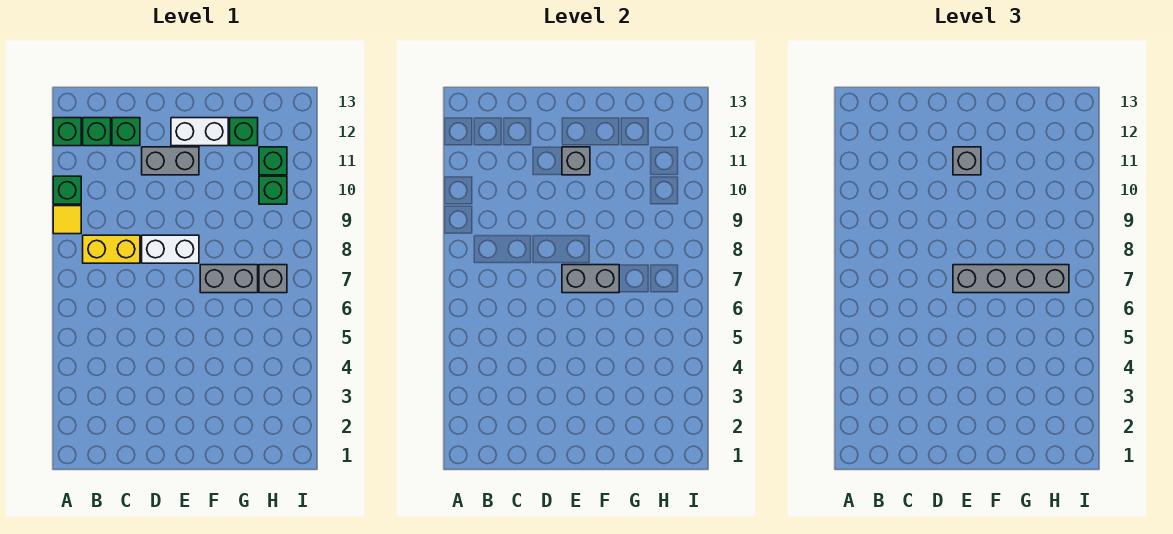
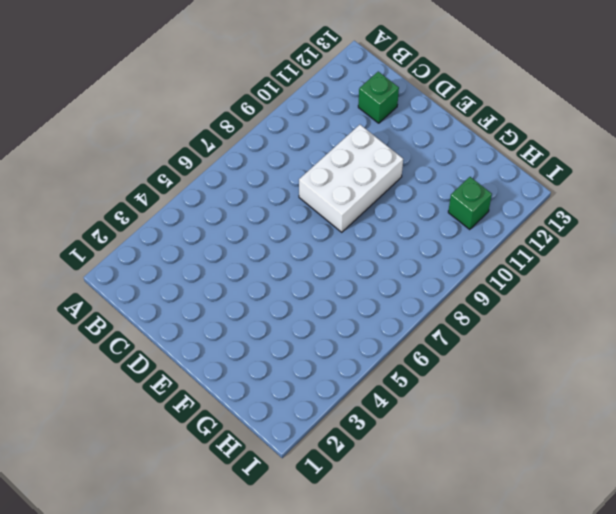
white brick D8:E10 level 1 -> white brick D8:E8 level 1
none -> yellow tile A9 level 1
none -> green brick A10 level 1
none -> green brick A12 level 1

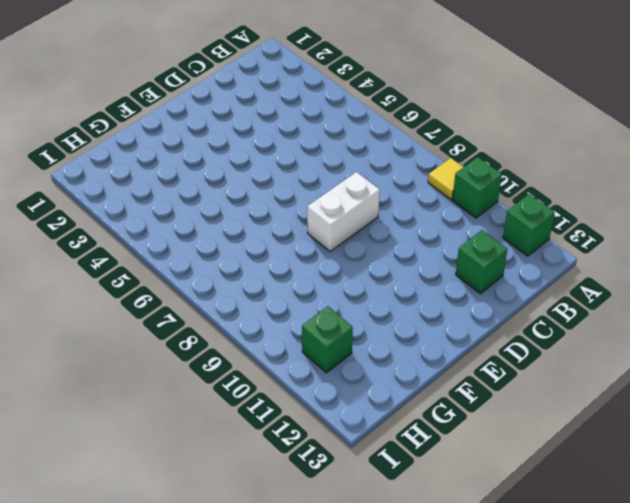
none -> yellow brick B8:C8 level 1
none -> green brick B12 level 1
none -> grey brick D11:E11 level 1

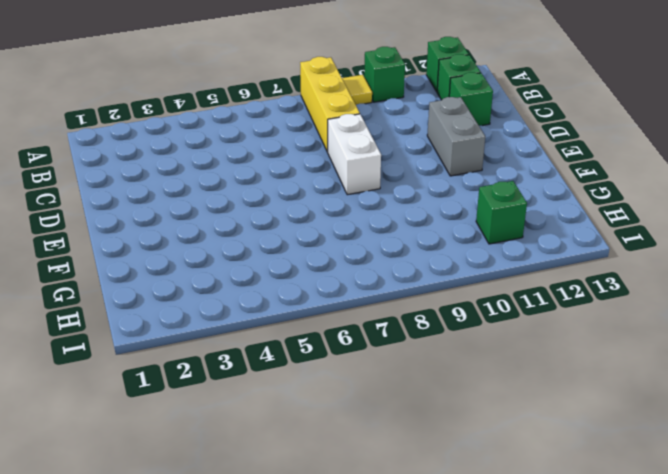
yellow brick A8:C8 level 1 -> yellow brick B8:C8 level 1
none -> white brick E12:F12 level 1
none -> grey brick F7:G7 level 1
none -> green brick G12 level 1

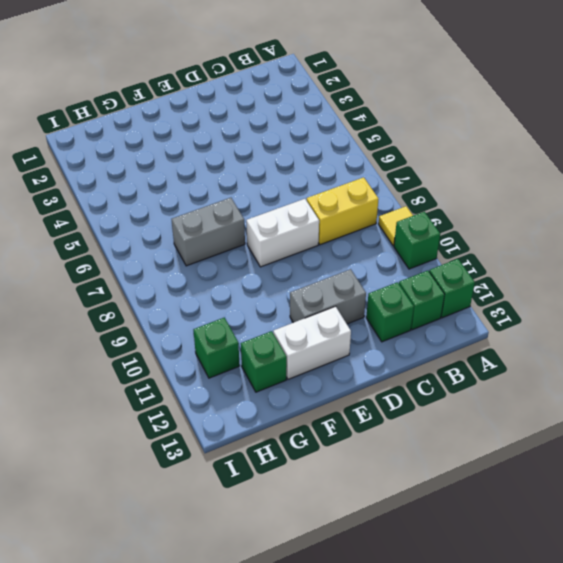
none -> grey brick H7 level 1
none -> green brick H10 level 1
none -> grey brick E7:F7 level 2

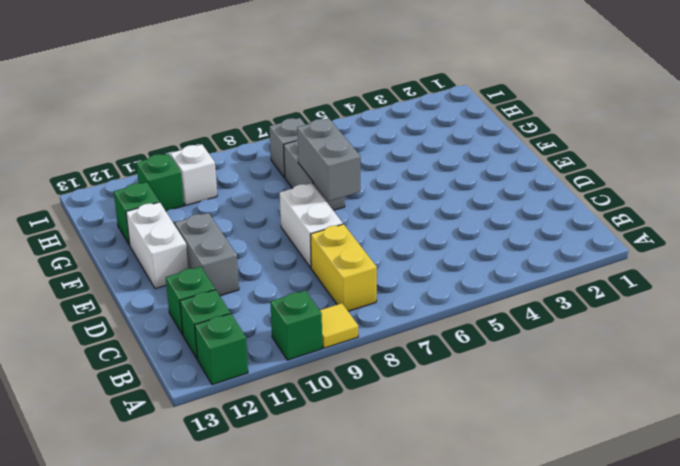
white brick H10 level 1 -> green brick H10 level 1
none -> grey brick E11 level 2
none -> grey brick E7:H7 level 3
none -> grey brick E11 level 3

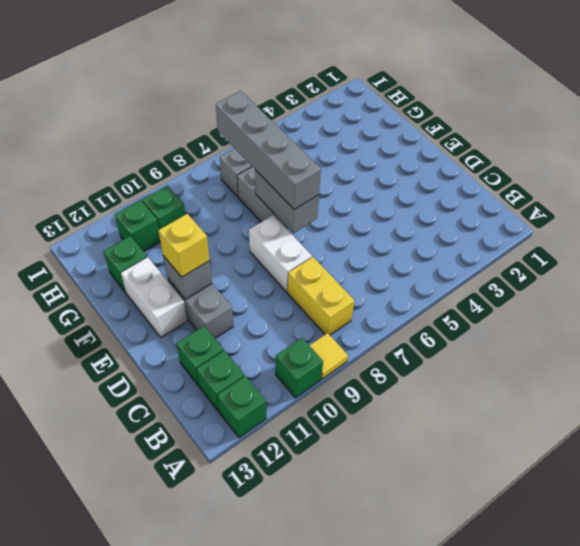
yellow brick E11 level 3 -> grey brick E11 level 3

